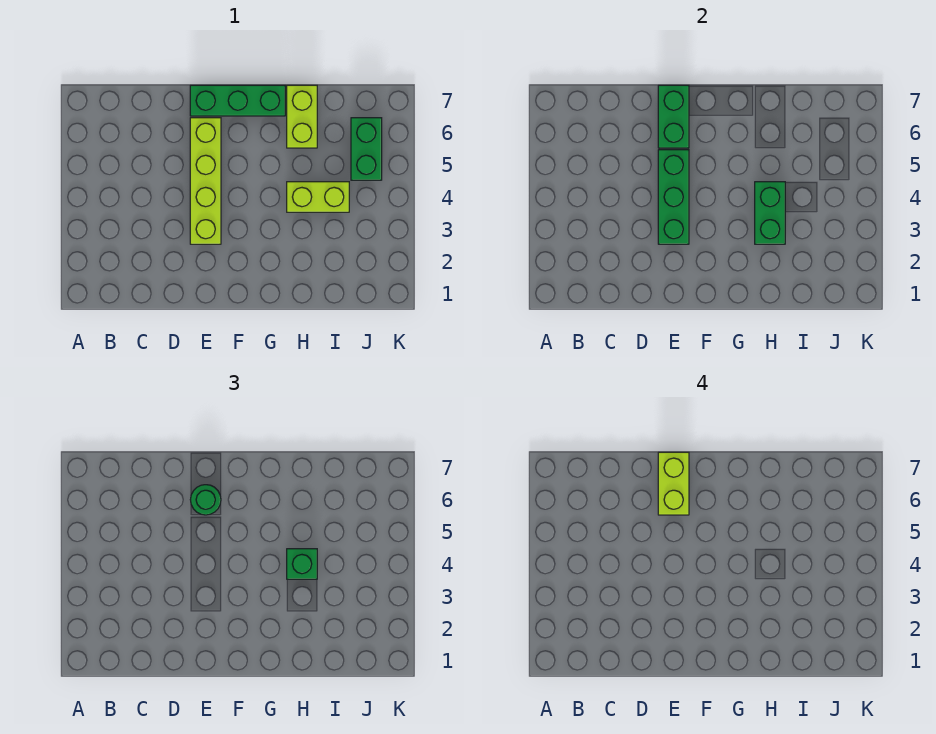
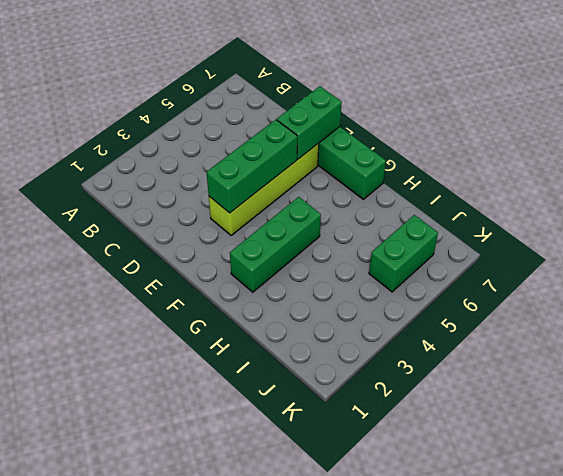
green brick G2:G4 level 1 -> none
none -> lime brick H4:I4 level 1
none -> lime brick H6:H7 level 1

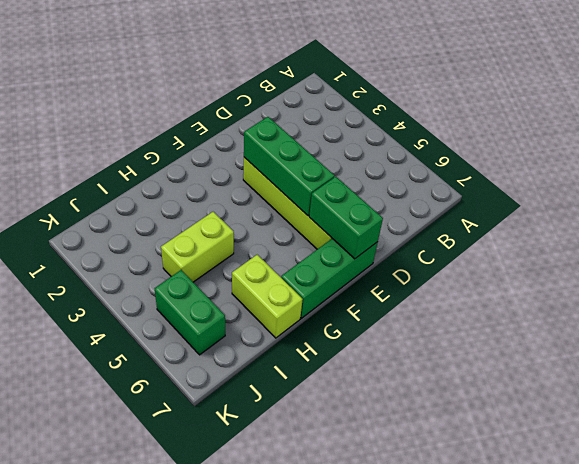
none -> green brick H3:H4 level 2
none -> green round brick E6 level 3

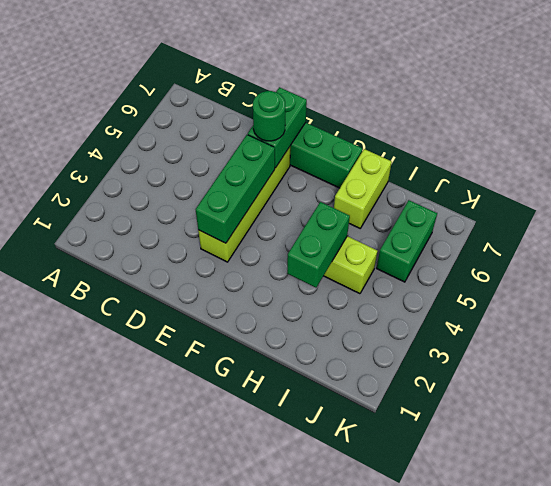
none -> green brick H4 level 3
none -> lime brick E6:E7 level 4

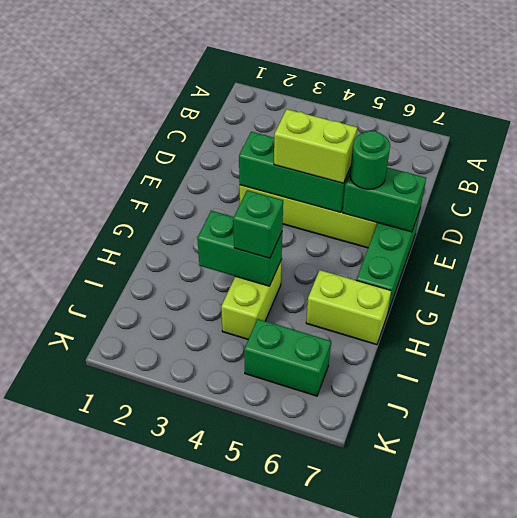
lime brick E4:E5 level 3 -> lime brick E6:E7 level 4

